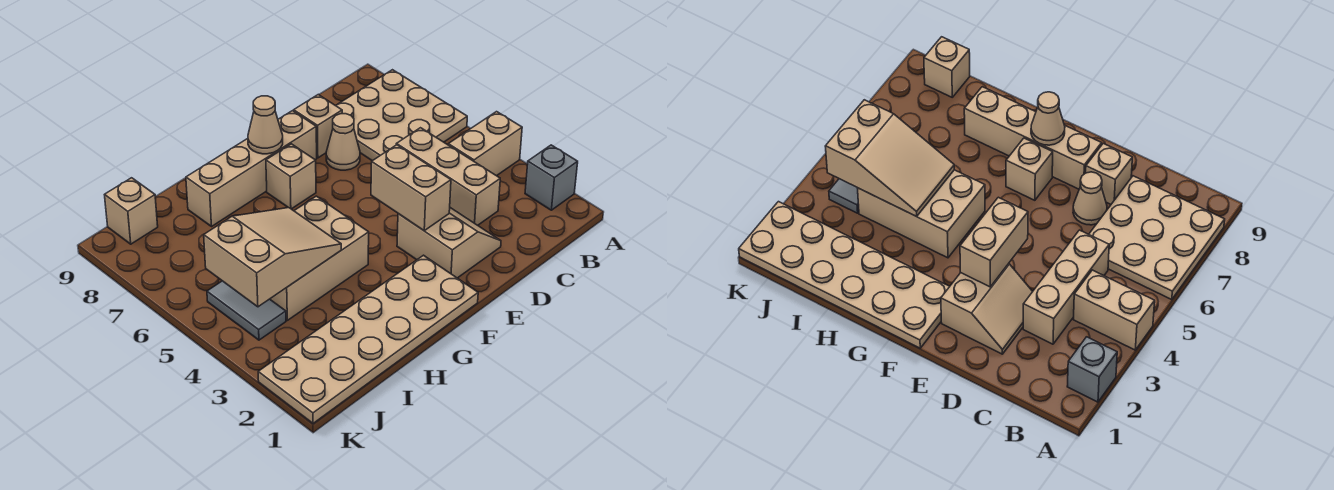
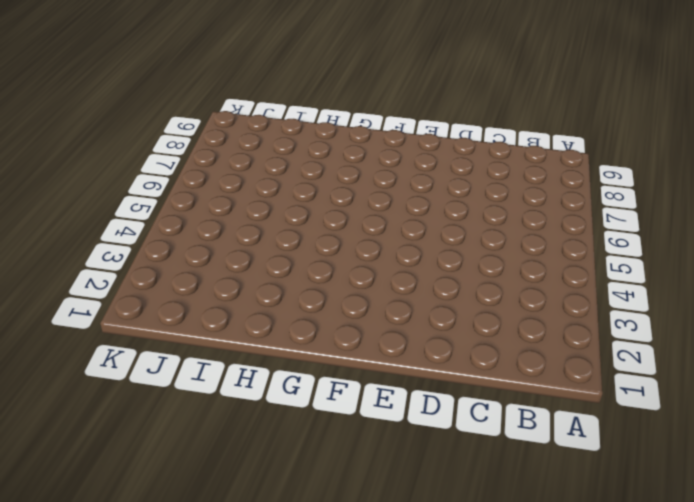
none -> grey brick A2 level 1
none -> tan brick A4:B4 level 1
none -> tan plate A6:C8 level 1

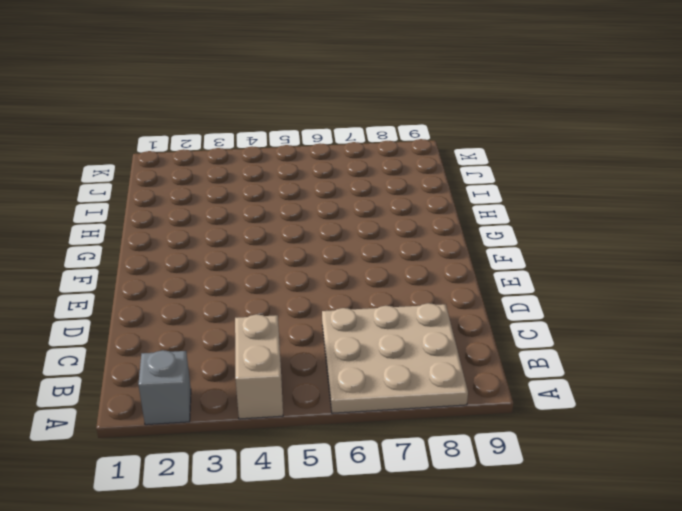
none -> tan brick C3:C5 level 1
none -> tan slope D2:E3 level 1 top E
none -> tan cone D7 level 1

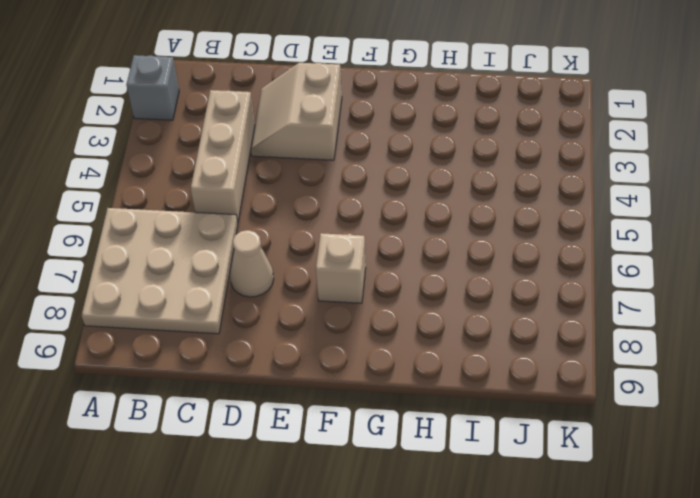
none -> tan brick A4:B4 level 1
none -> tan brick D8 level 1
none -> tan brick E8:H8 level 1

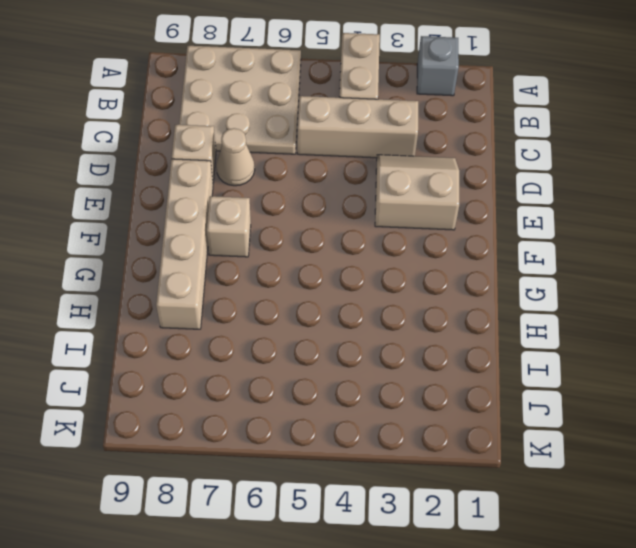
none -> tan plate F1:K2 level 1
none -> tan brick G4:I5 level 1
none -> grey tile J4:J5 level 1

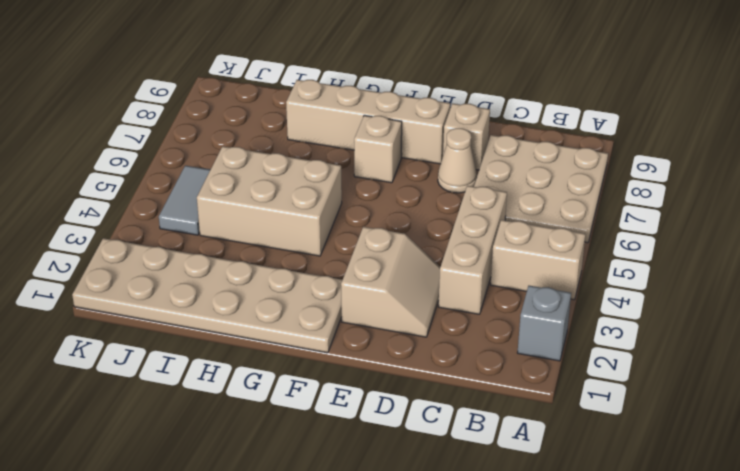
none -> tan brick J9 level 1
none -> tan brick E3:E4 level 2
none -> tan cone F8 level 2

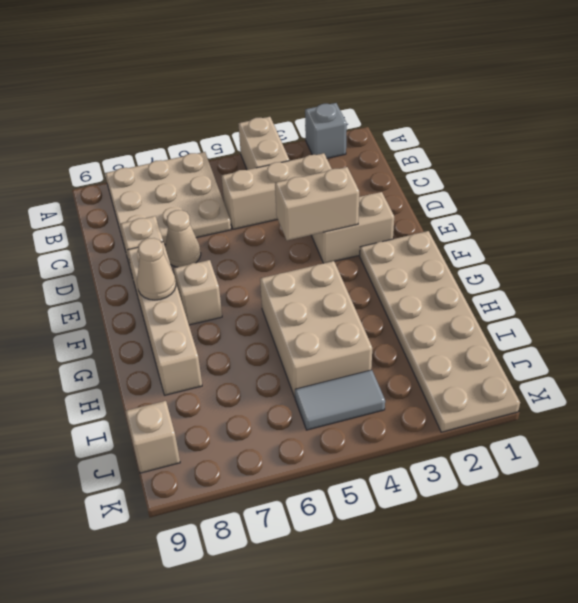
none -> tan slope H4:J5 level 2 top J

